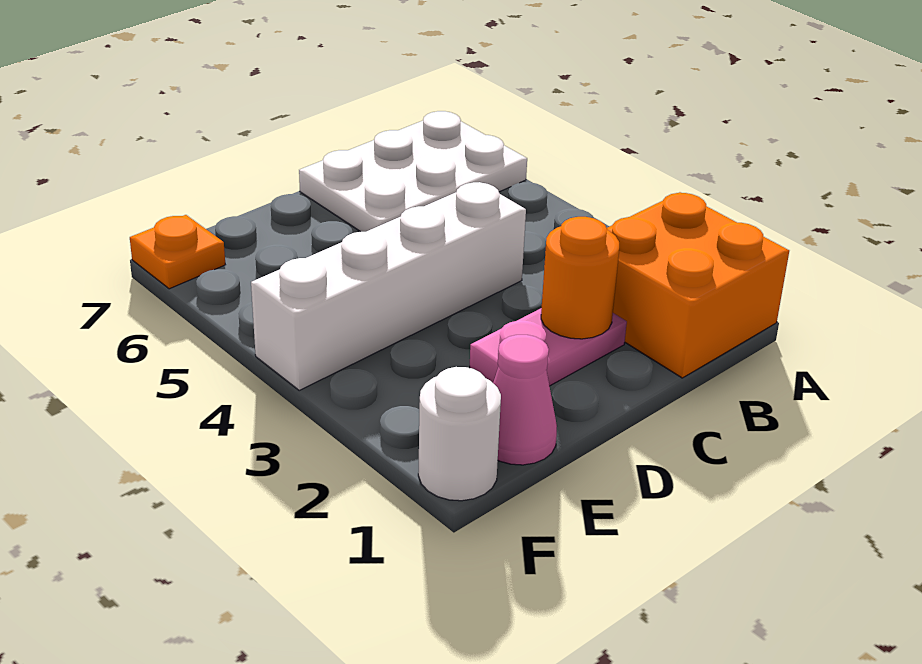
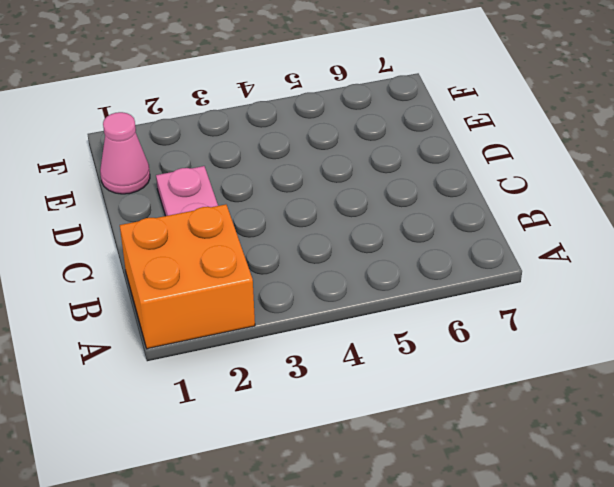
none -> white plate A6:C7 level 1
none -> white brick C4:F4 level 1

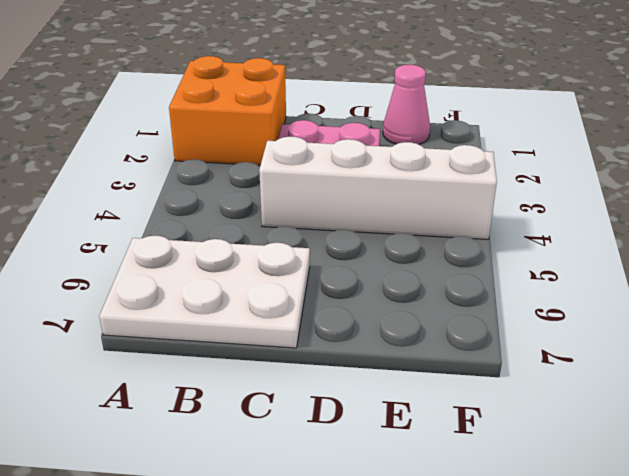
none -> white round brick F1 level 1
none -> orange plate F7 level 1

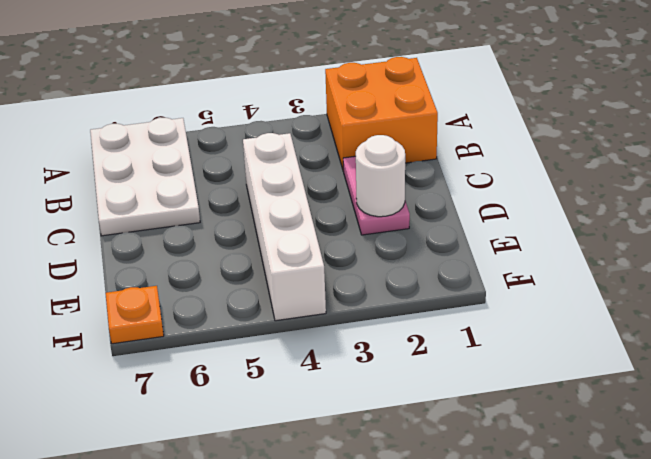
white round brick D2 level 2 -> white round brick F1 level 1
none -> pink cone E1 level 1
none -> orange round brick C2 level 2

